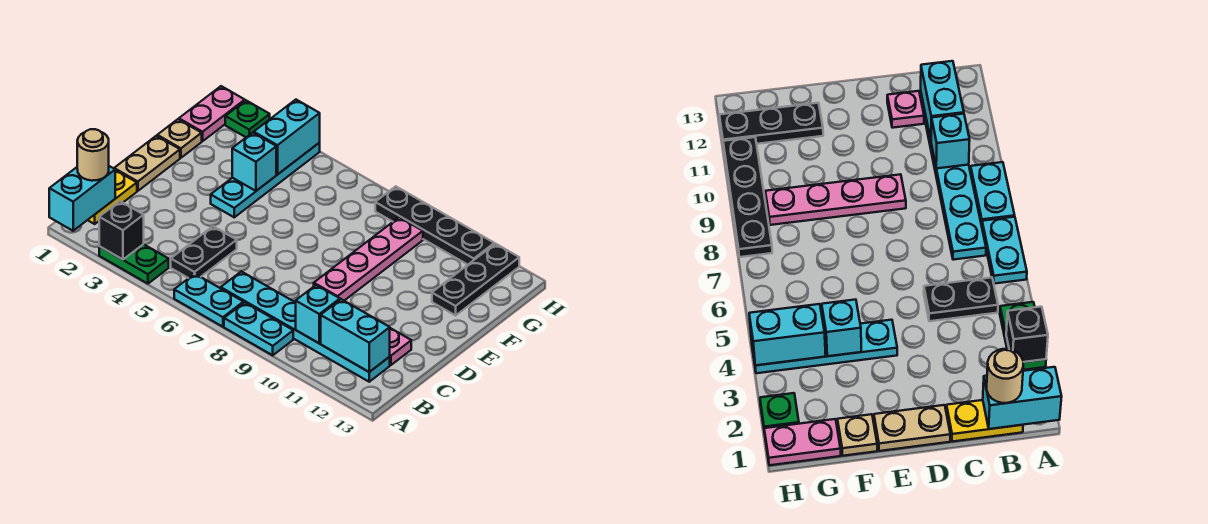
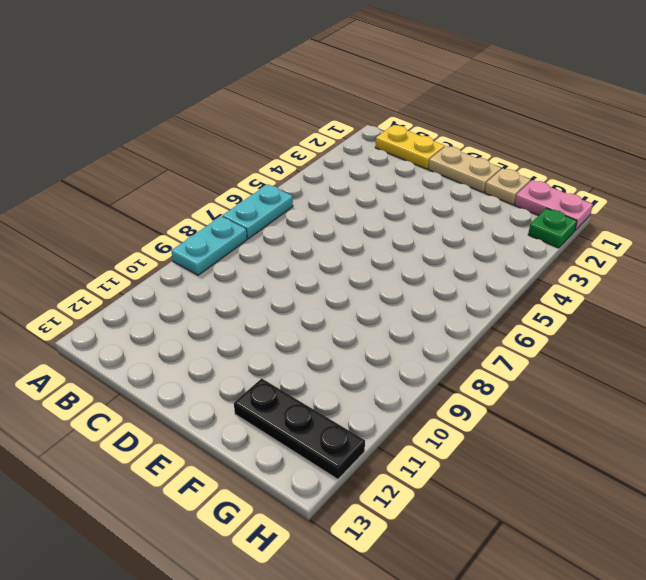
none -> green plate A3:A4 level 1
none -> black plate B5:C5 level 1
none -> cyan plate B7:B12 level 1

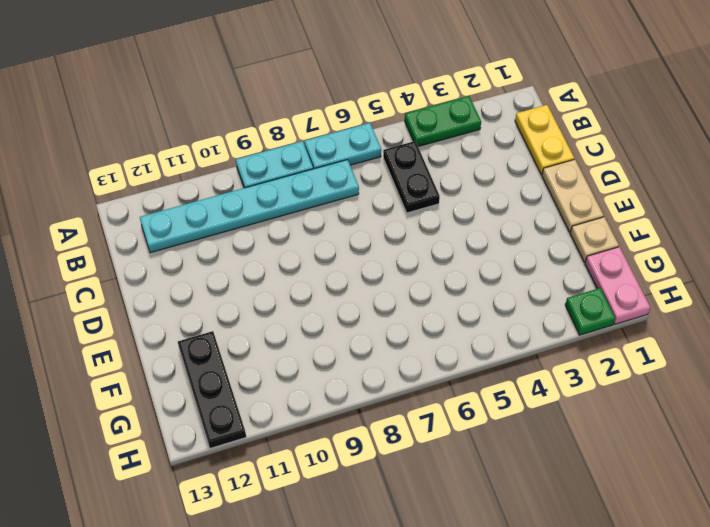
none -> pink plate C12 level 1
none -> pink plate D9:G9 level 1
none -> cyan plate E4:H4 level 1

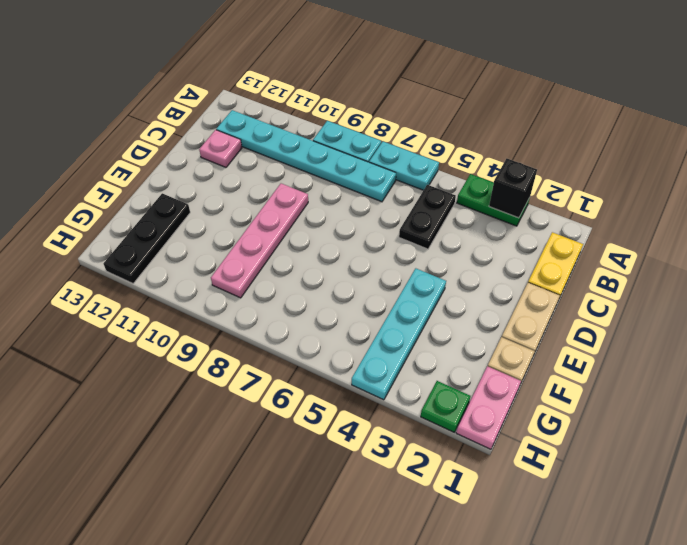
none -> black plate H8:H11 level 1
none -> cyan brick A1:B1 level 2
none -> cyan brick B10 level 2

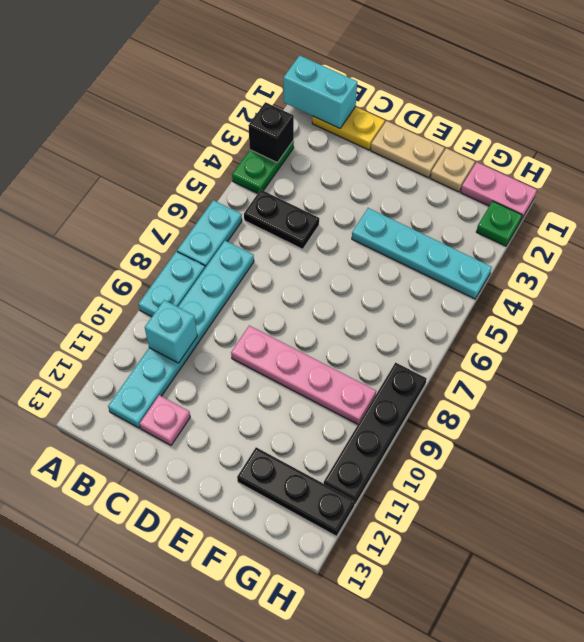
none -> cyan brick B11:B12 level 2
none -> cyan brick F4 level 2
none -> cyan brick G4:H4 level 2

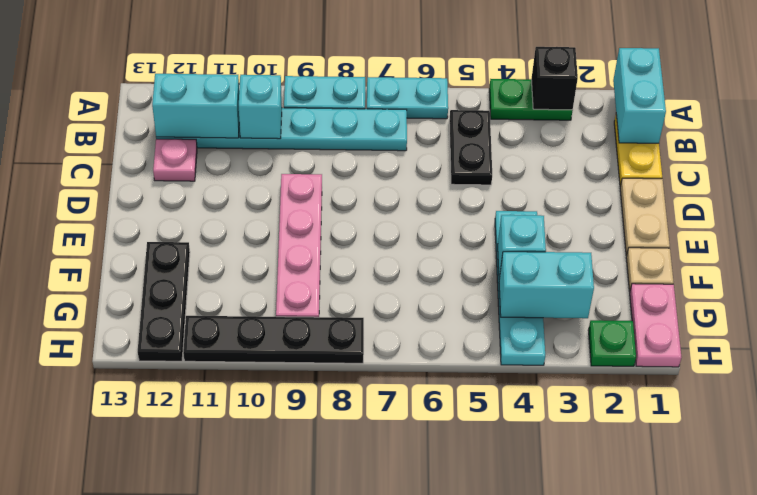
cyan brick G3:G4 level 2 -> cyan brick G4:H4 level 2
none -> tan round brick B1 level 3

